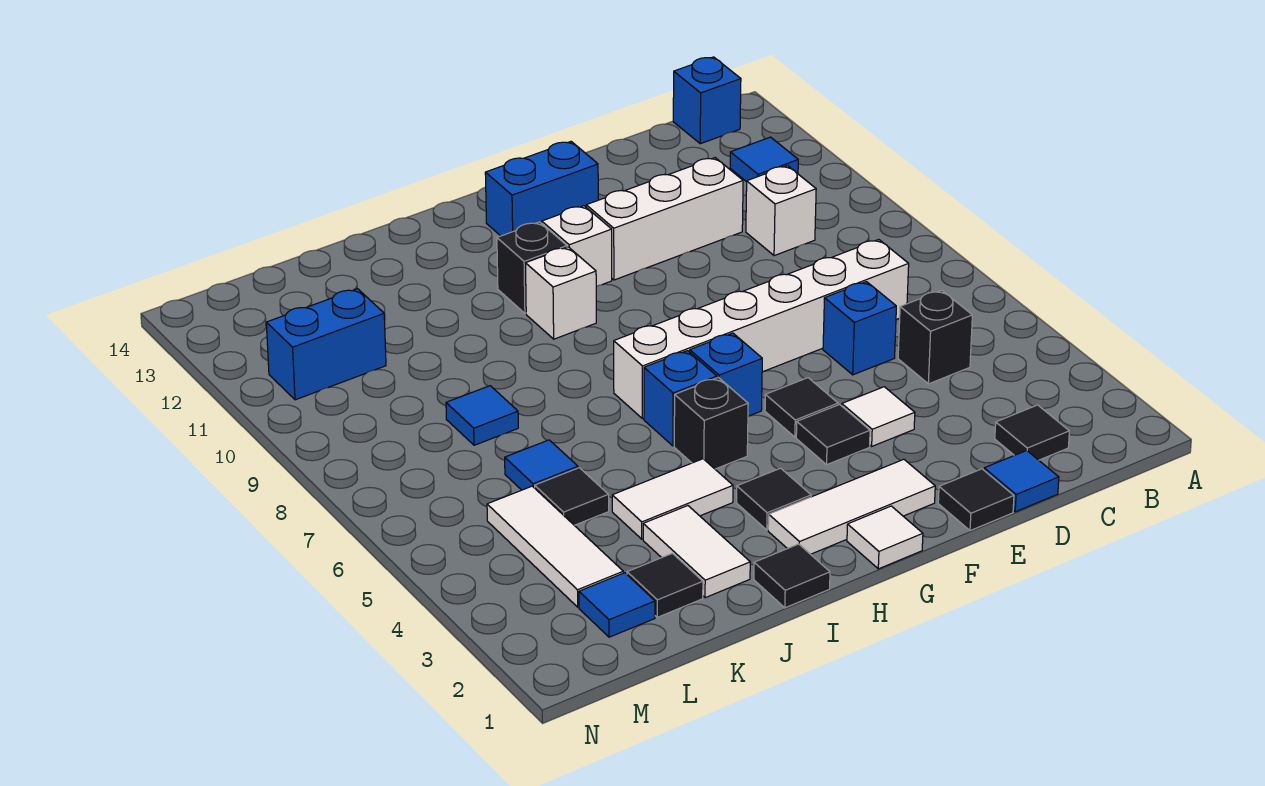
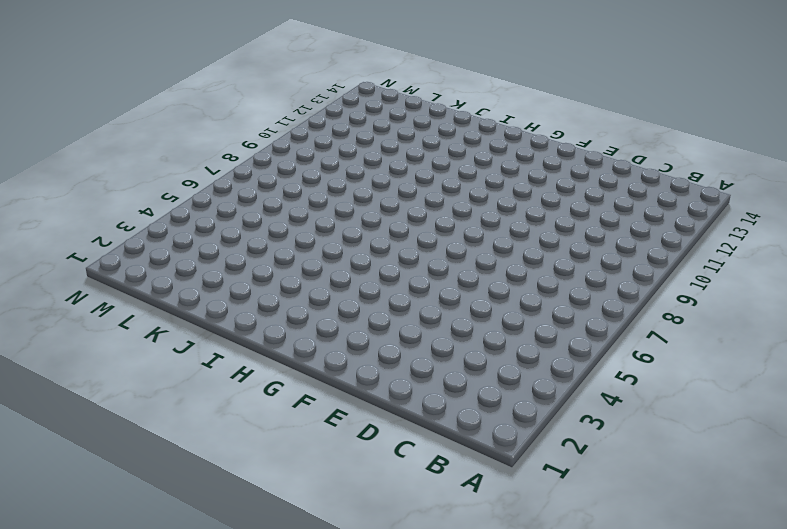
none -> blue tile B12 level 1
none -> blue brick B14 level 1
none -> black tile C2 level 1
none -> black brick C5 level 1

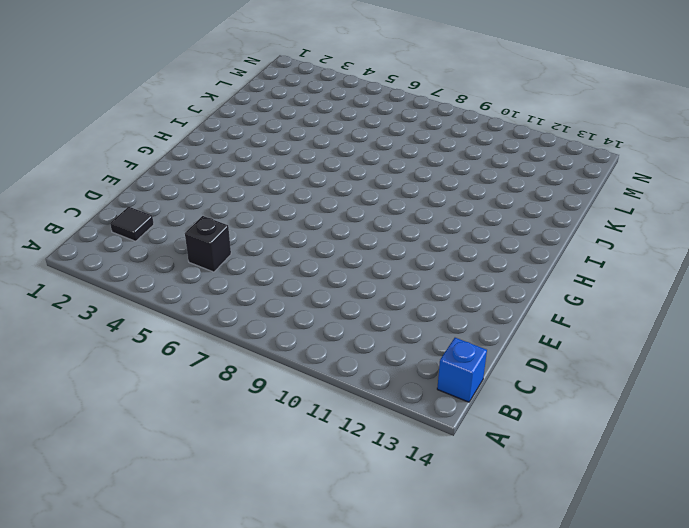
none -> blue tile B12 level 1
none -> white brick C7:H7 level 1
none -> white brick C10 level 1
none -> blue tile D1 level 1

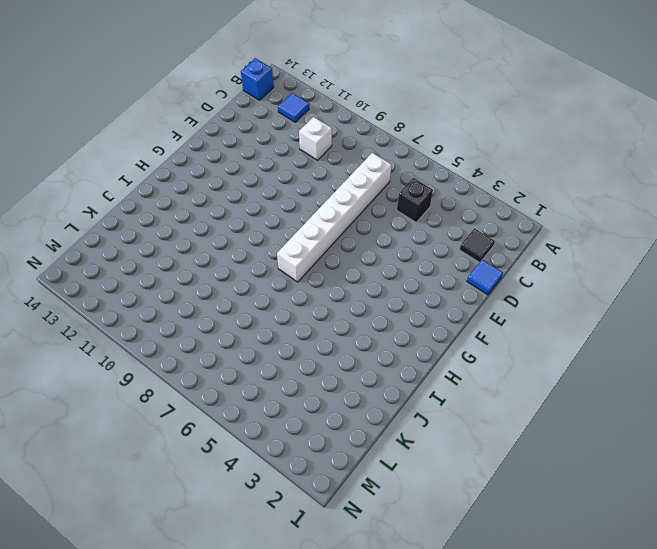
none -> blue brick D6 level 1
none -> white brick D11:F11 level 1
none -> black tile E1 level 1
none -> white tile E4 level 1

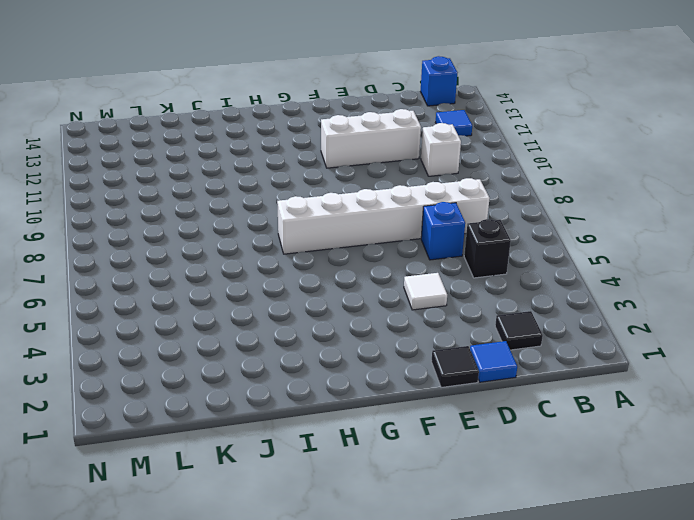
none -> white tile F2:H2 level 1
none -> black tile F4 level 1
none -> black tile F5 level 1
none -> blue brick F13:G13 level 1

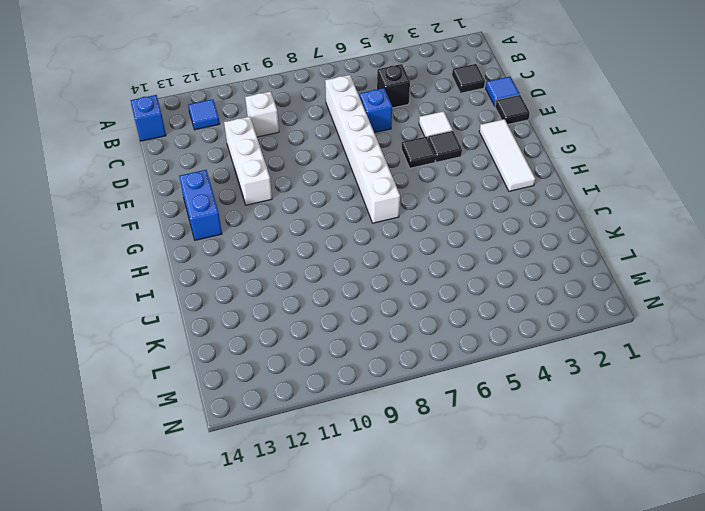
none -> white tile G1 level 1
none -> blue brick G6 level 1
none -> white brick G11 level 1
none -> black tile H3 level 1

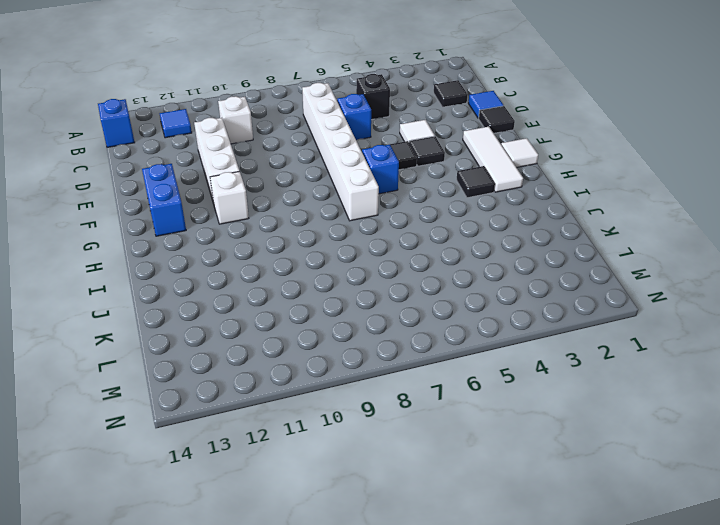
none -> black brick H5 level 1
none -> blue brick H6 level 1
none -> white brick H10 level 1
none -> black brick H11 level 1

